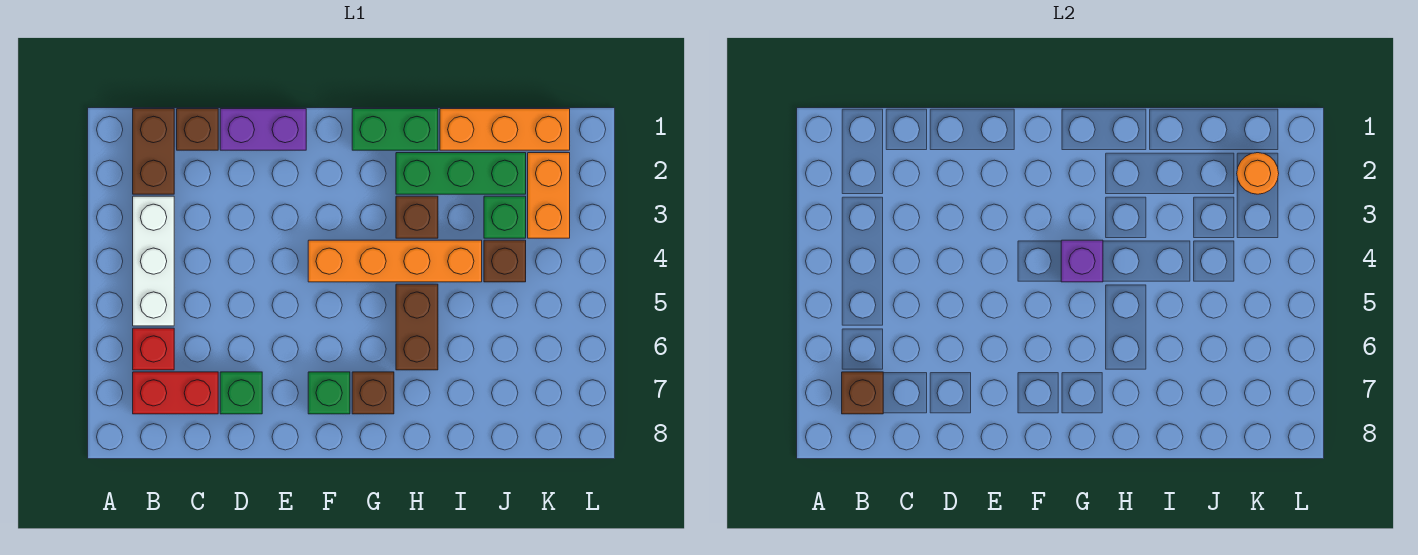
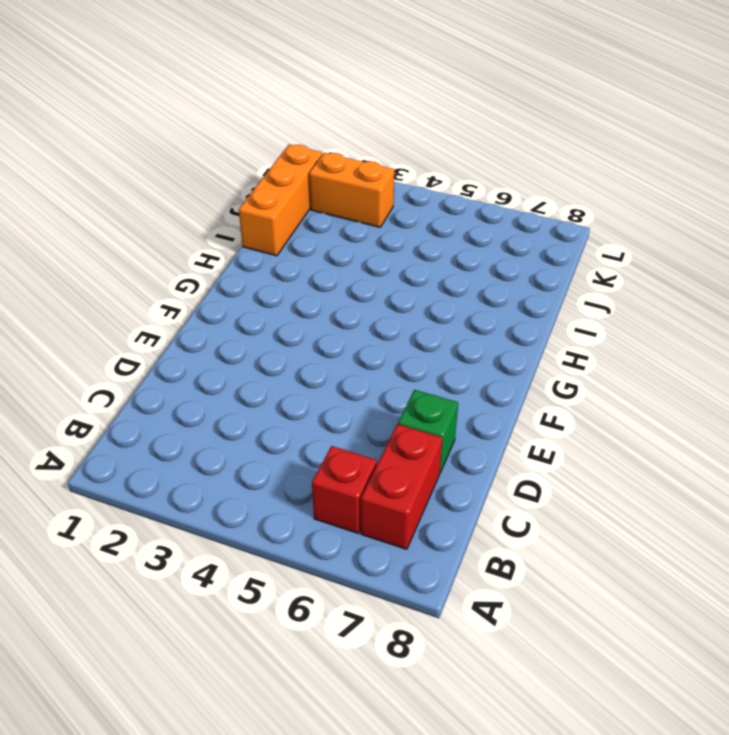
none -> brown brick B1:B2 level 1
none -> white brick B3:B5 level 1
none -> brown brick C1 level 1

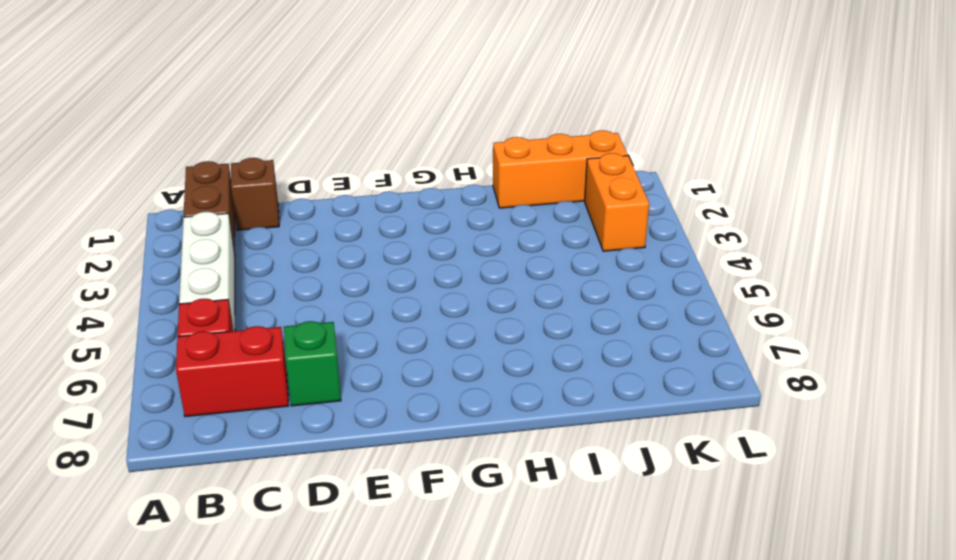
none -> purple brick D1:E1 level 1
none -> orange brick F4:I4 level 1
none -> green brick F7 level 1

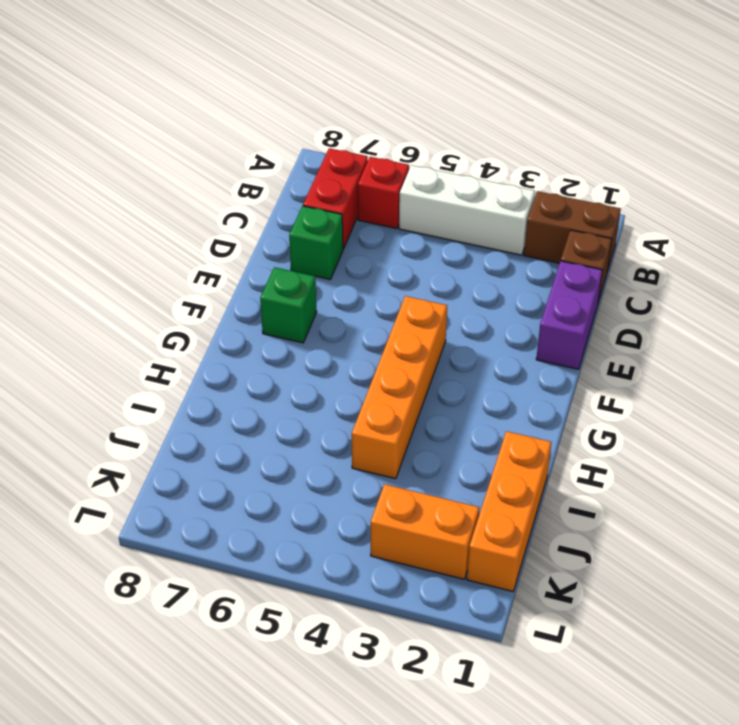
none -> green brick G1:H1 level 1
none -> brown brick G7 level 1
none -> green brick H2:J2 level 1

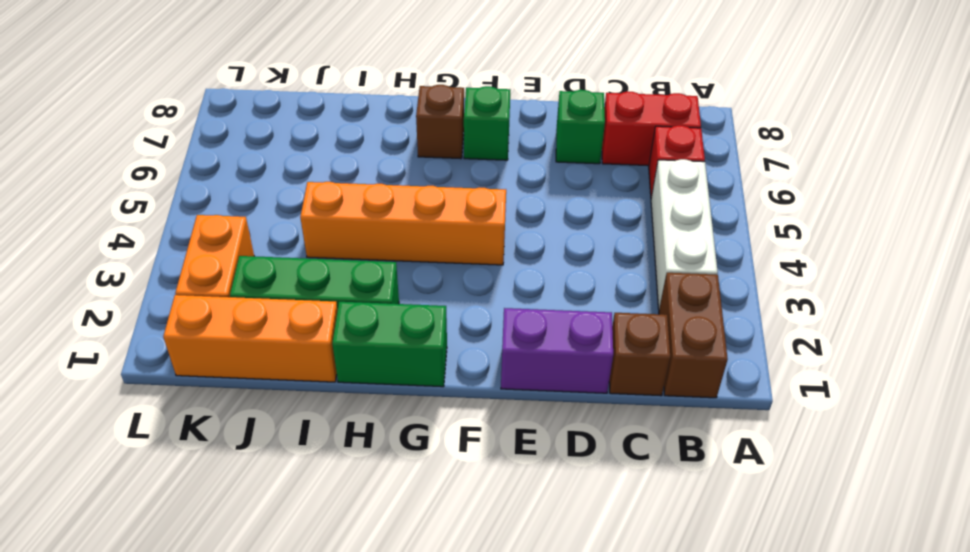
none -> brown brick H3 level 1
none -> brown brick H5:H6 level 1
none -> green brick J3 level 1

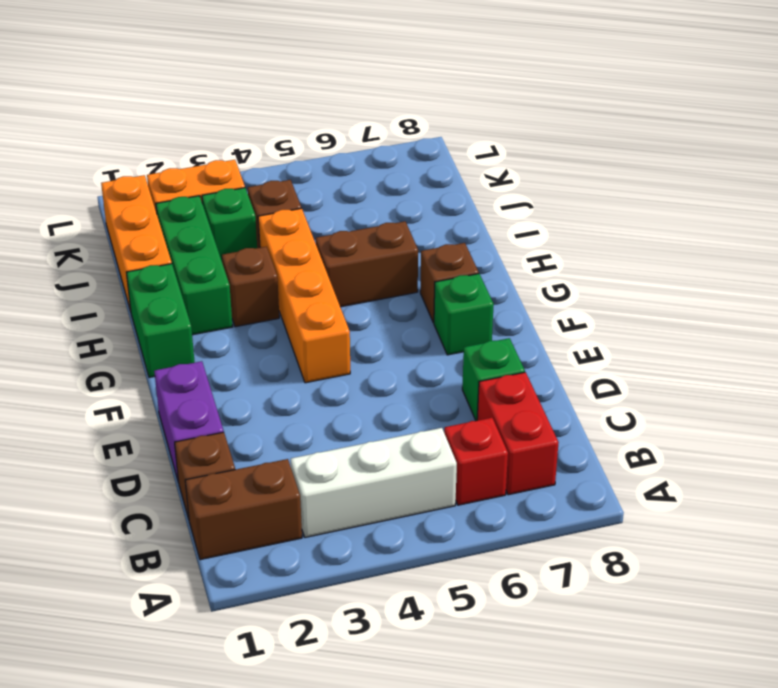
none -> brown brick B7 level 2
none -> purple brick G4 level 2
none -> orange round brick K2 level 2

